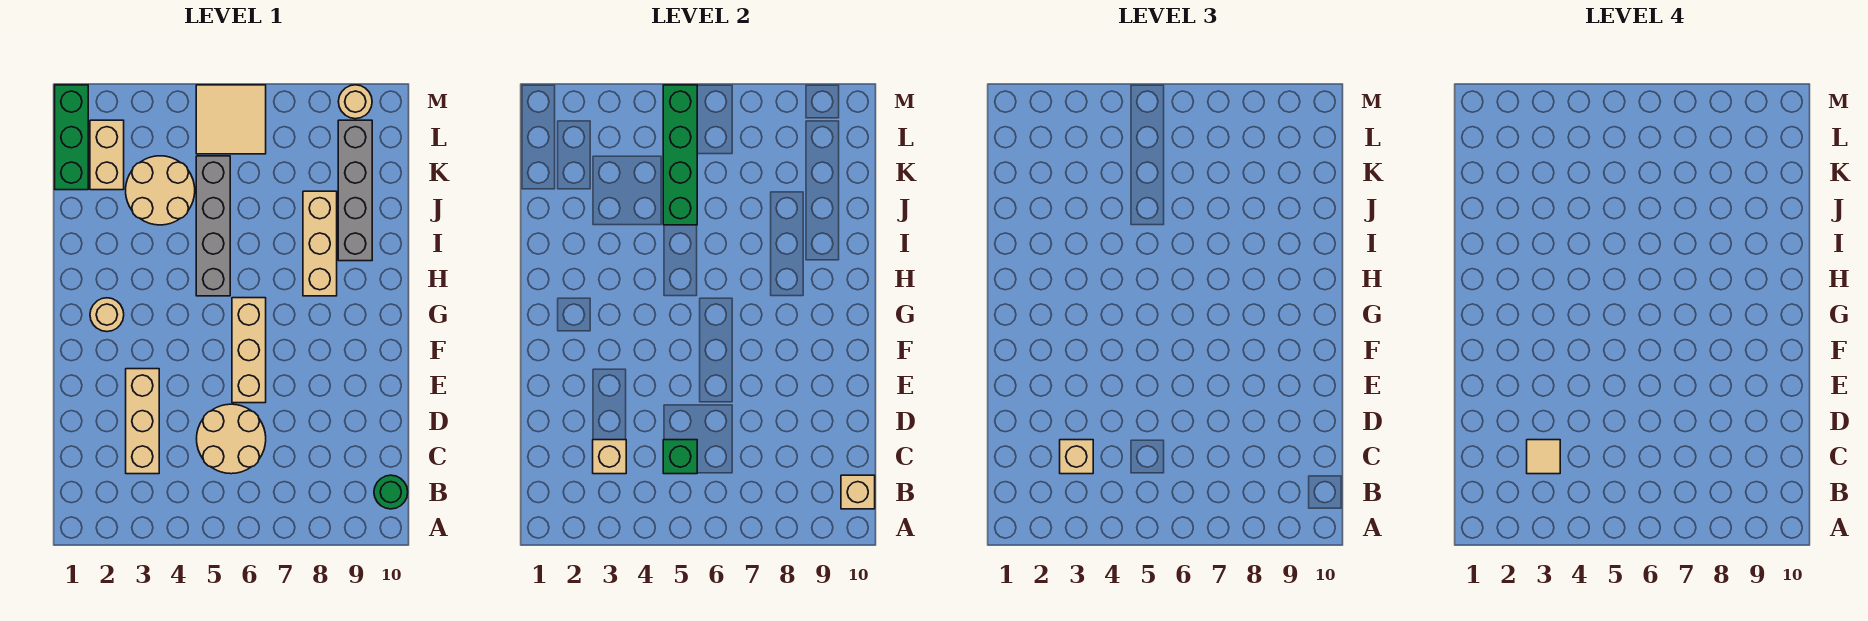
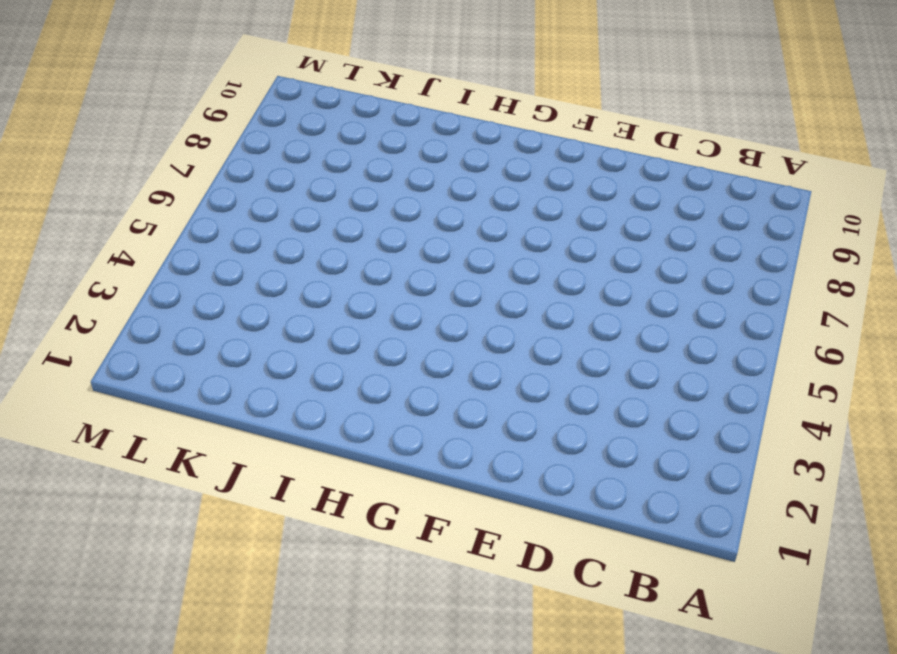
none -> green round brick B10 level 1
none -> tan brick C3:E3 level 1
none -> tan round brick C5:D6 level 1

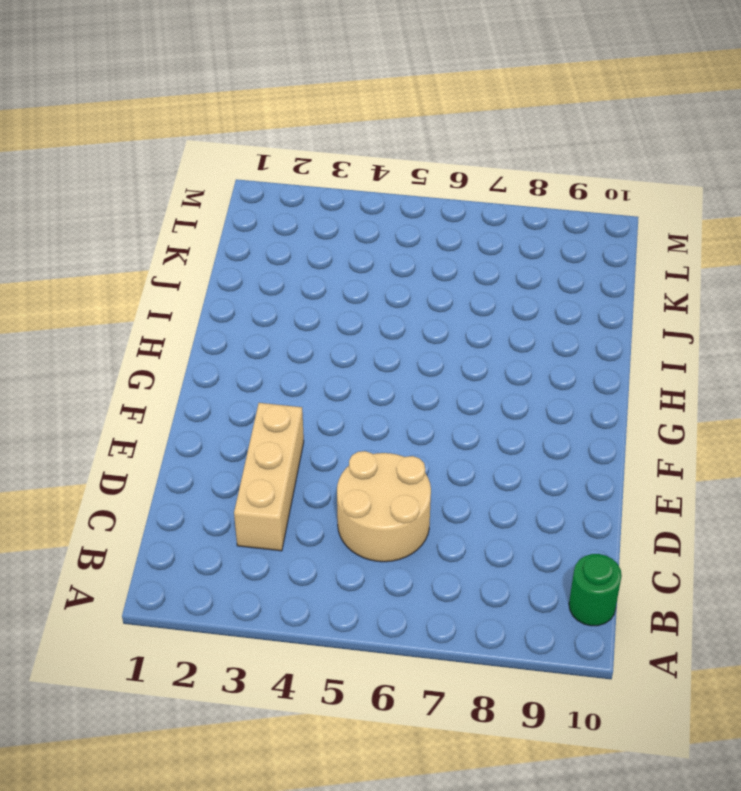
none -> tan brick E6:G6 level 1
none -> tan round brick G2 level 1
none -> grey brick H5:K5 level 1

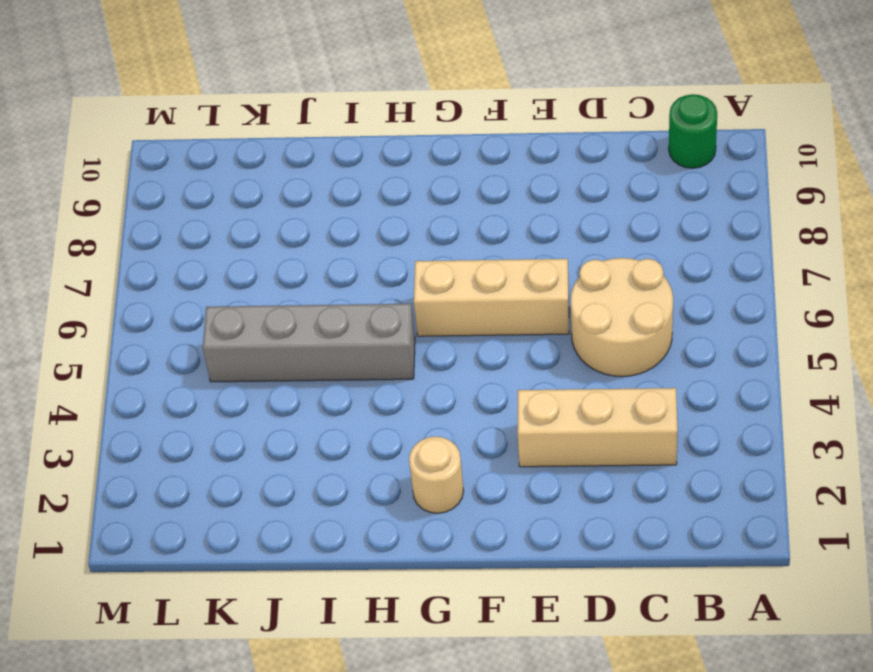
none -> tan brick H8:J8 level 1
none -> grey brick I9:L9 level 1
none -> tan round brick J3:K4 level 1

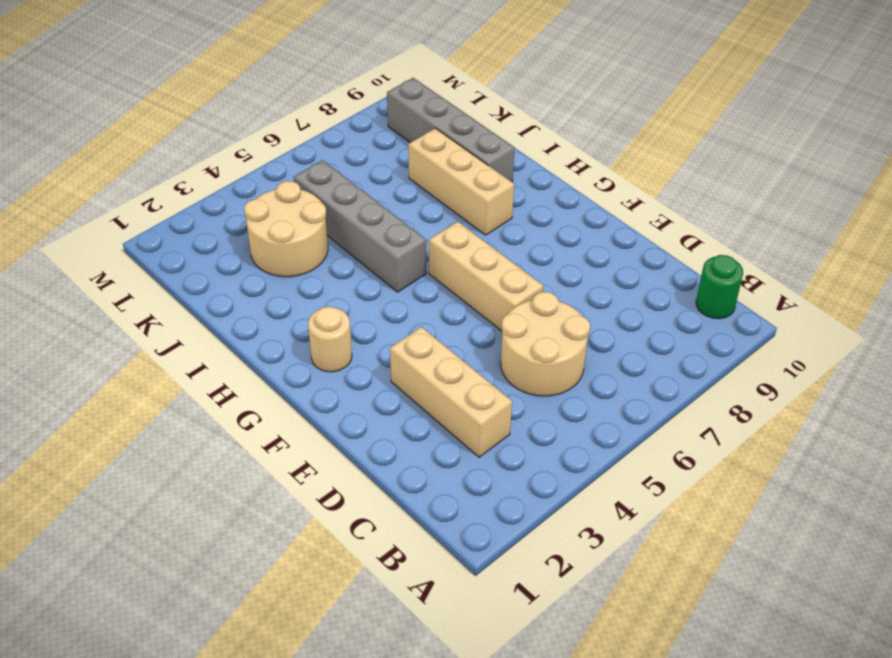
none -> green brick K1:M1 level 1
none -> tan brick K2:L2 level 1
none -> tan tile L5:M6 level 1

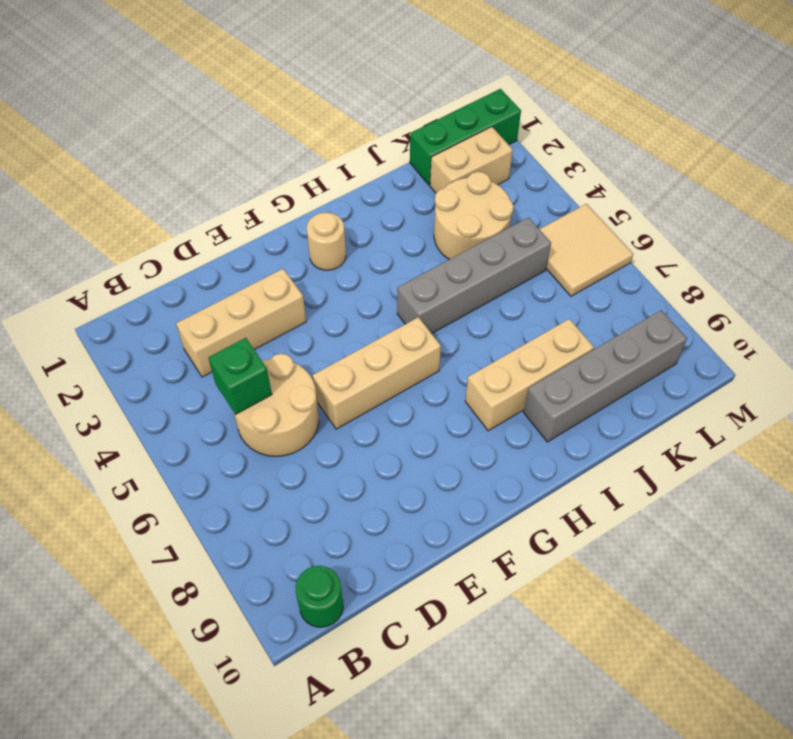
none -> tan round brick M9 level 1
none -> tan brick B10 level 2
none -> tan brick C3 level 2

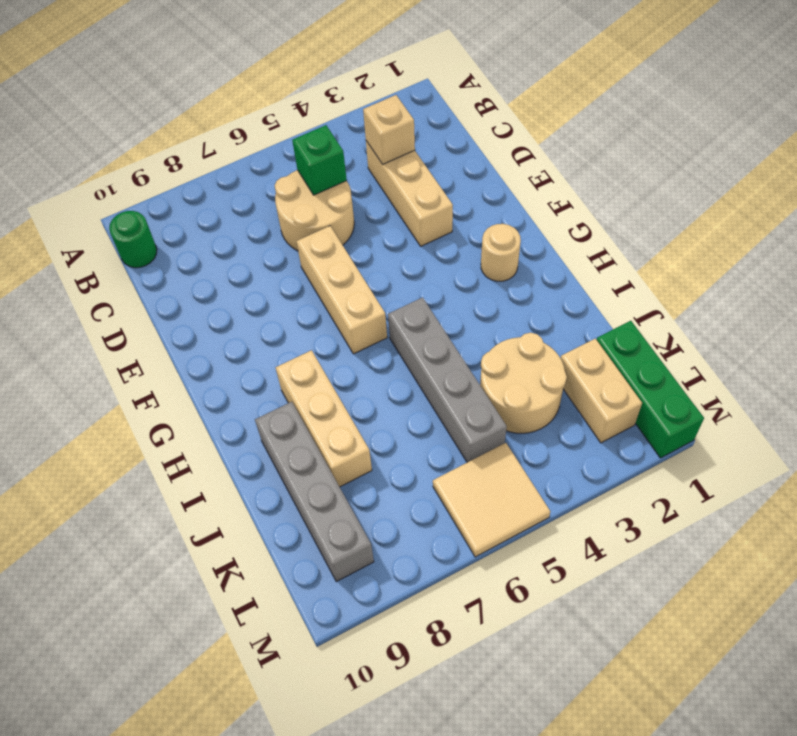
none -> tan round brick M9 level 1
none -> tan brick B10 level 2
none -> green brick J5:M5 level 2

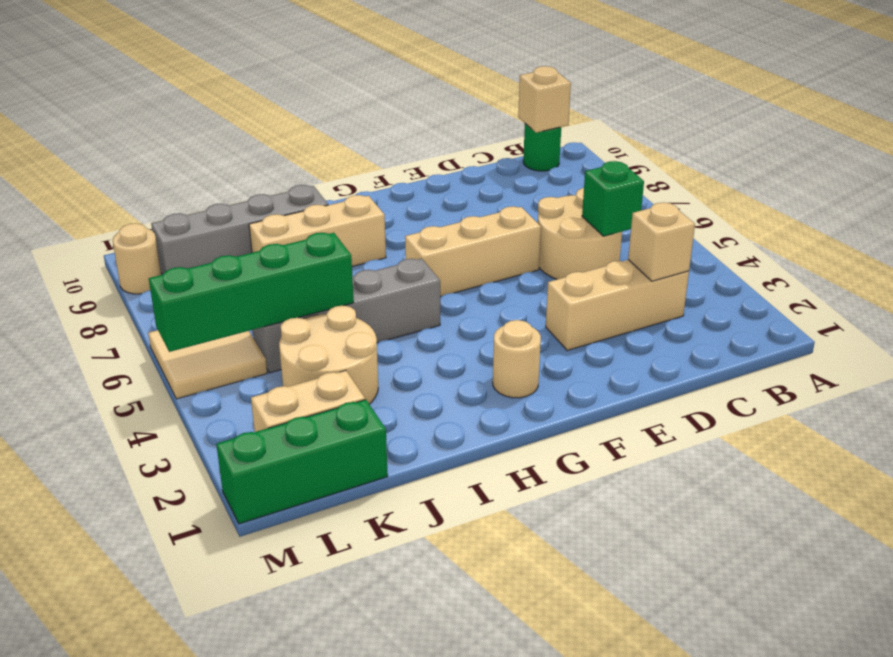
none -> tan brick C3 level 3
none -> tan tile C3 level 4

